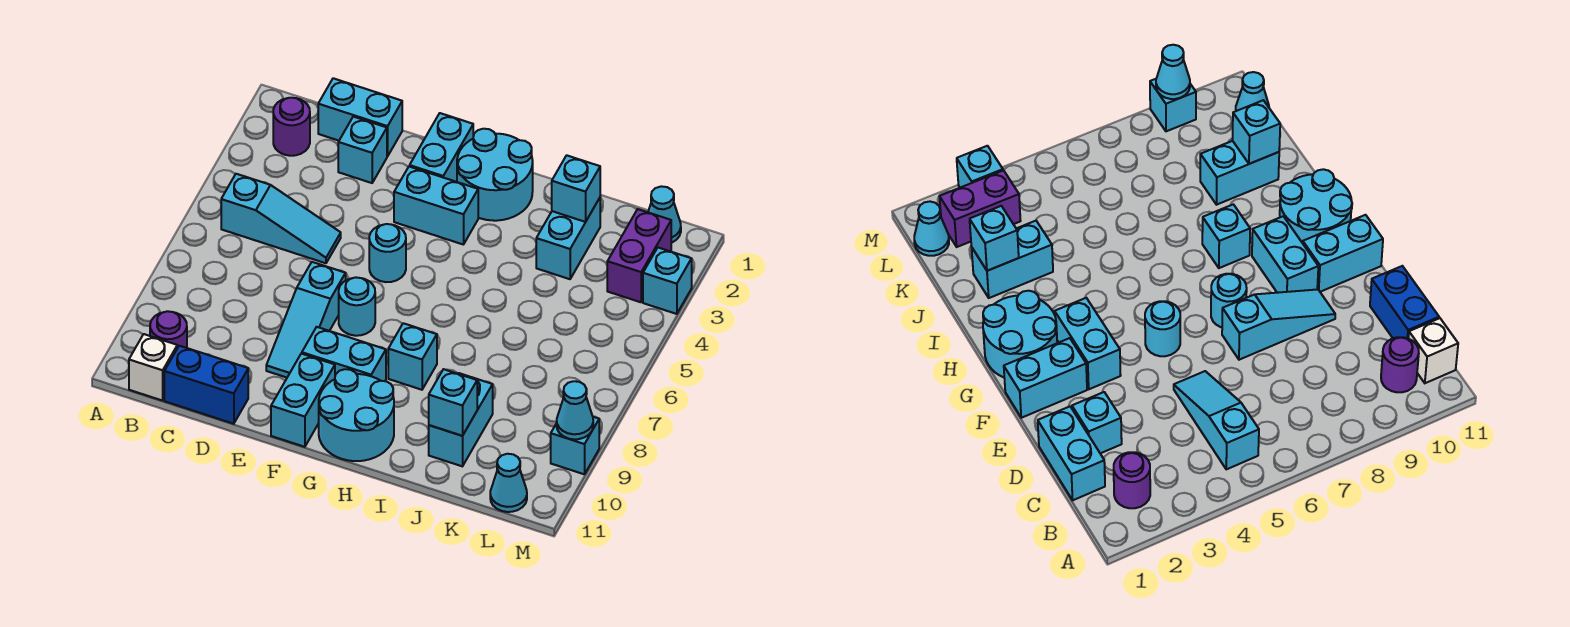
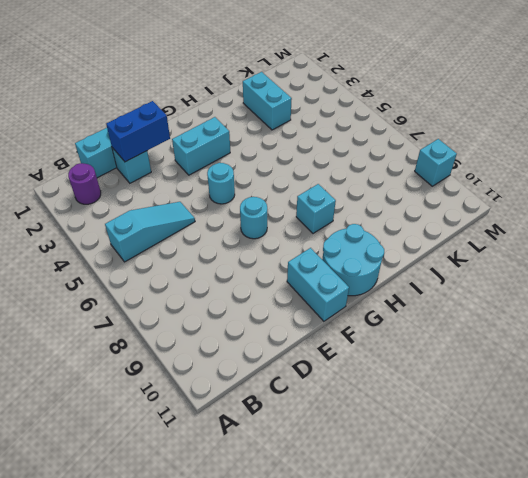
blue brick D2:E2 level 2 -> blue brick C11:D11 level 1
none -> purple round brick B10 level 1
none -> white brick B11 level 1
none -> cyan slope E7:E9 level 1 top 7

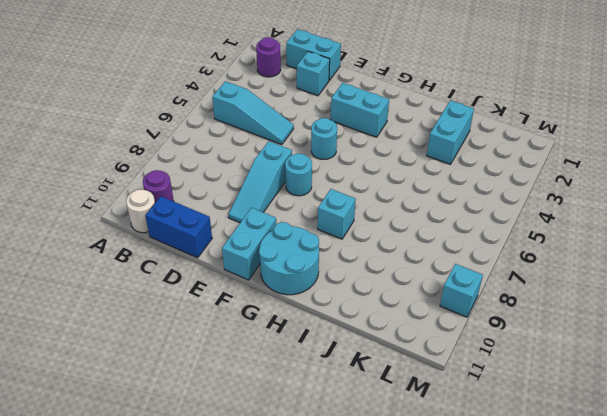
white round brick B11 level 1 -> white brick B11 level 1
none -> cyan brick F1:F2 level 1
none -> cyan brick F9:G9 level 1
none -> cyan round brick G1:H2 level 1

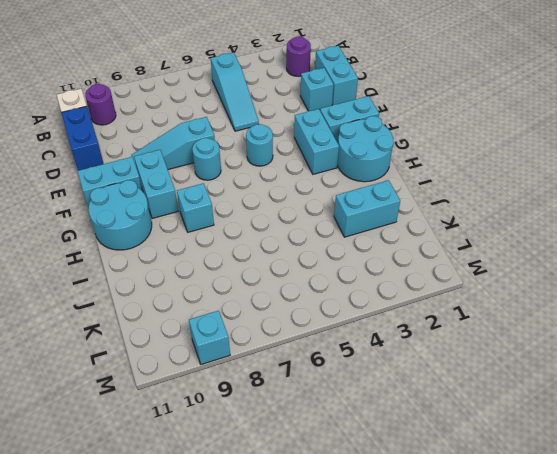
none -> cyan brick J9:J10 level 1
none -> cyan cone L1 level 1
none -> purple brick L2:L3 level 1

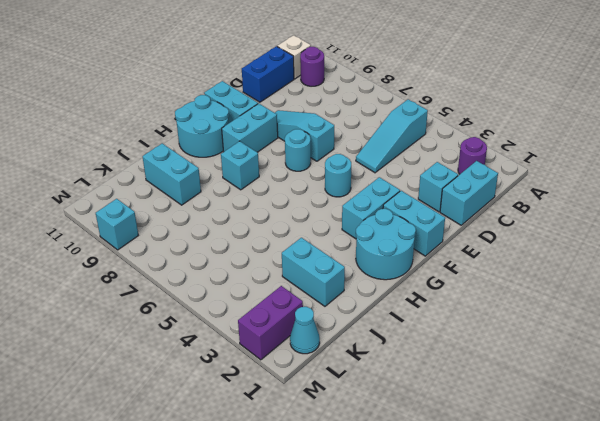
purple brick L2:M2 level 1 -> purple brick L2:L3 level 1
none -> cyan cone L11 level 1
none -> cyan brick M3 level 1
none -> cyan brick J2 level 2

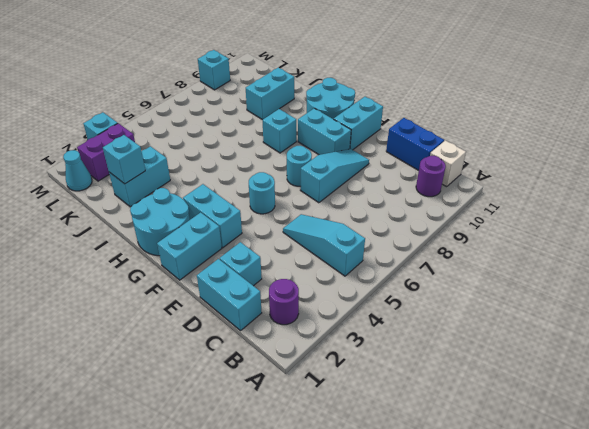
none -> cyan cone L11 level 1
none -> cyan brick J10 level 2
none -> cyan cone M9 level 2

